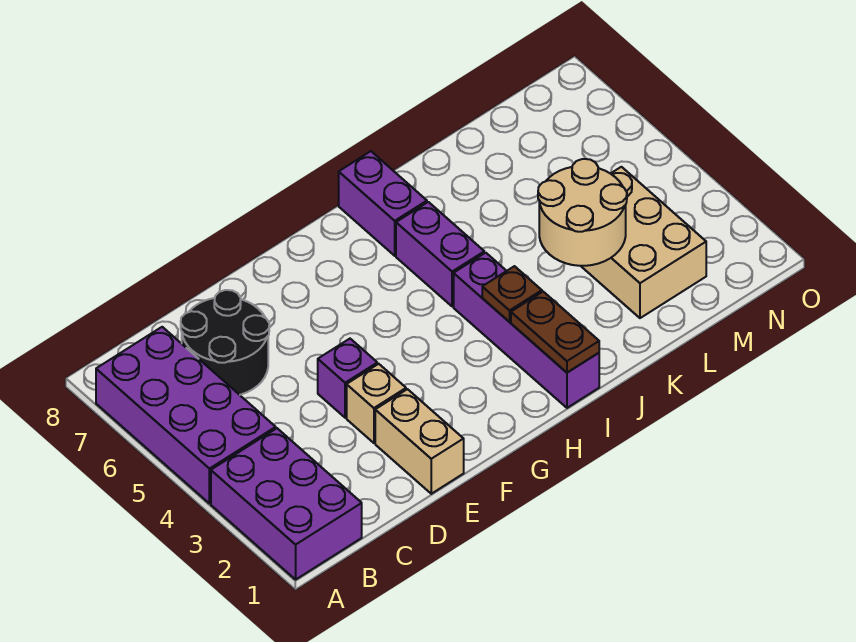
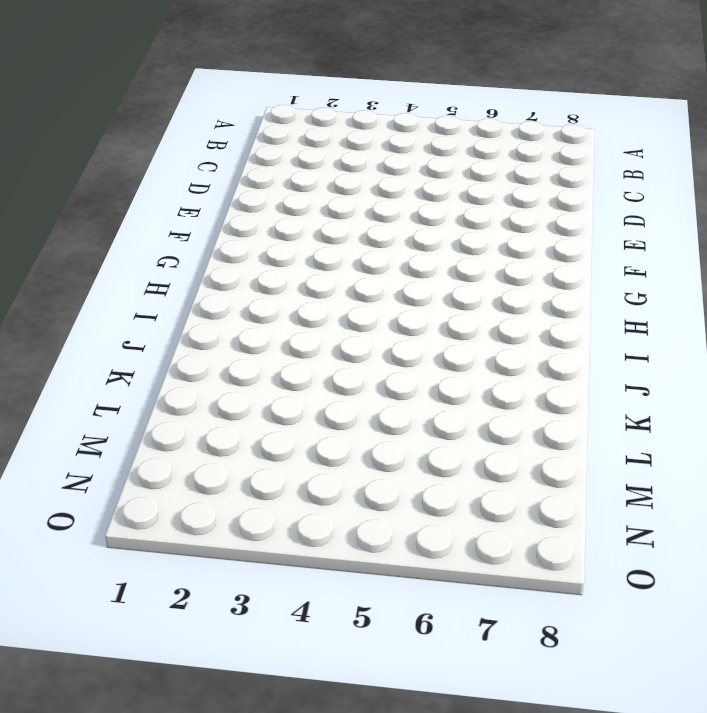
none -> purple brick A1:B3 level 1
none -> purple brick A4:B7 level 1
none -> black round brick C6:D7 level 1

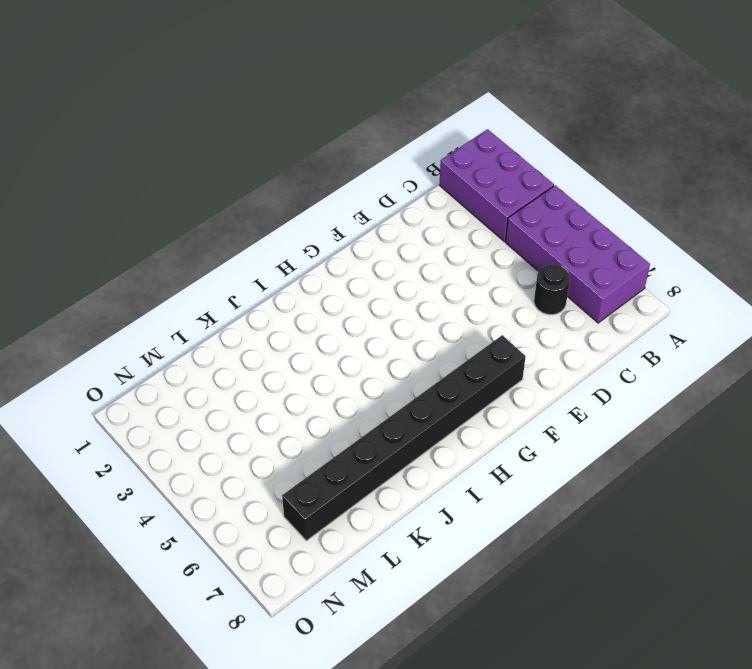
black round brick C6 level 1 -> black round brick C6:D7 level 1
black brick F7:M7 level 1 -> purple brick I7:I8 level 1
none -> tan brick E1:E2 level 1
none -> tan brick E3 level 1
none -> purple brick E4 level 1

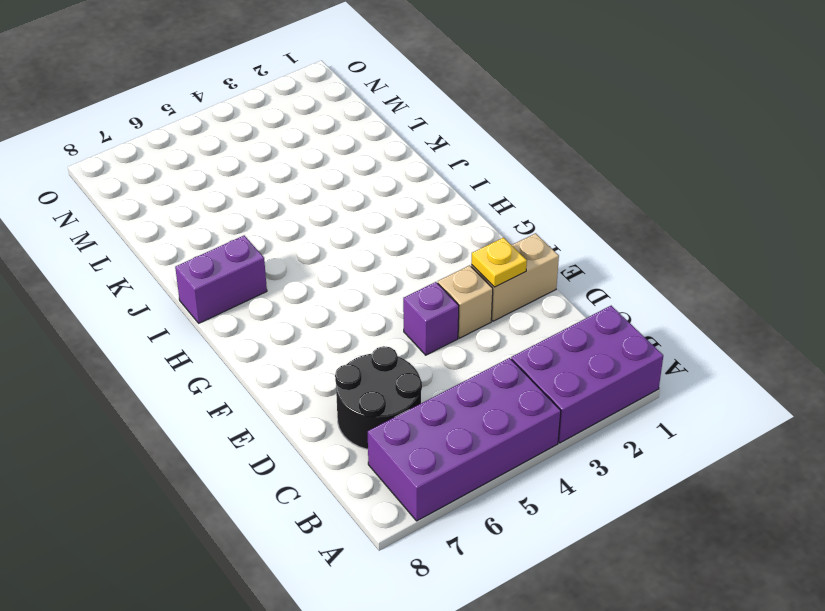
yellow plate E2 level 2 -> none
none -> purple brick I1:I4 level 1
none -> purple brick I5:I6 level 1
none -> tan brick L2:M4 level 1

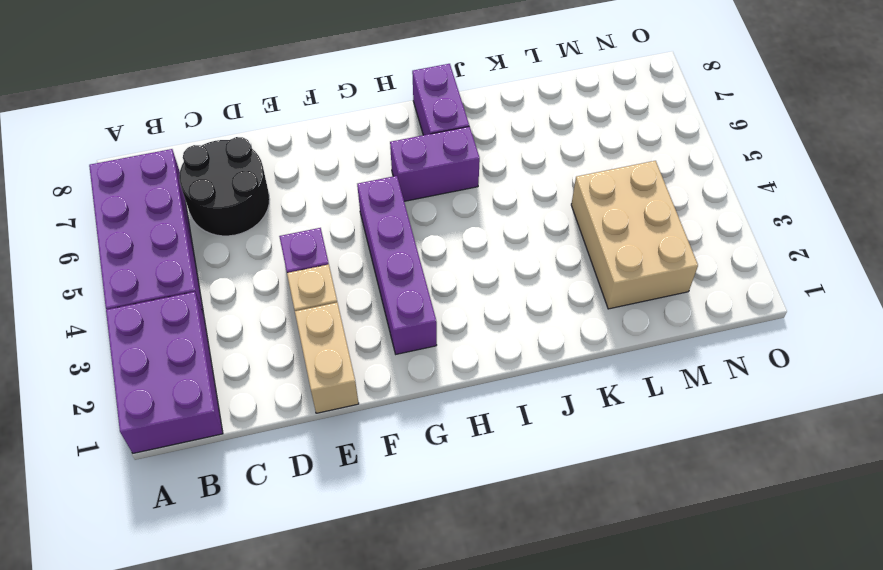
purple brick G2:G5 level 1 -> purple brick I1:I4 level 1
purple brick H6:I6 level 1 -> purple brick I5:I6 level 1
none -> brown plate I1:I2 level 2
none -> brown plate I3 level 2
none -> tan round brick K3:L4 level 2

